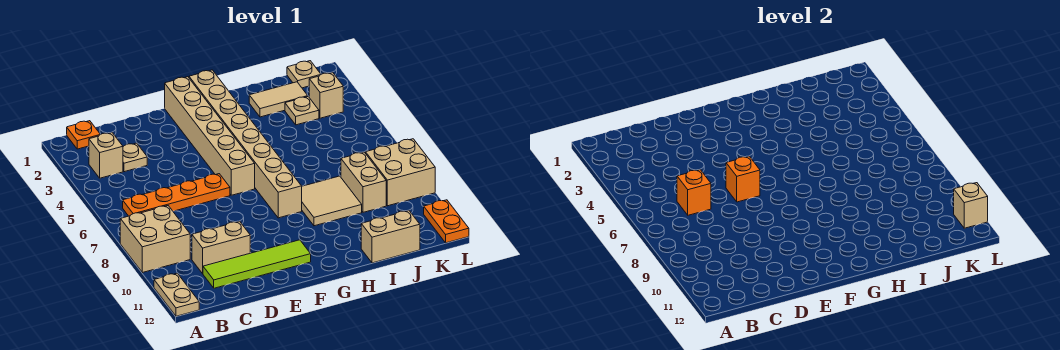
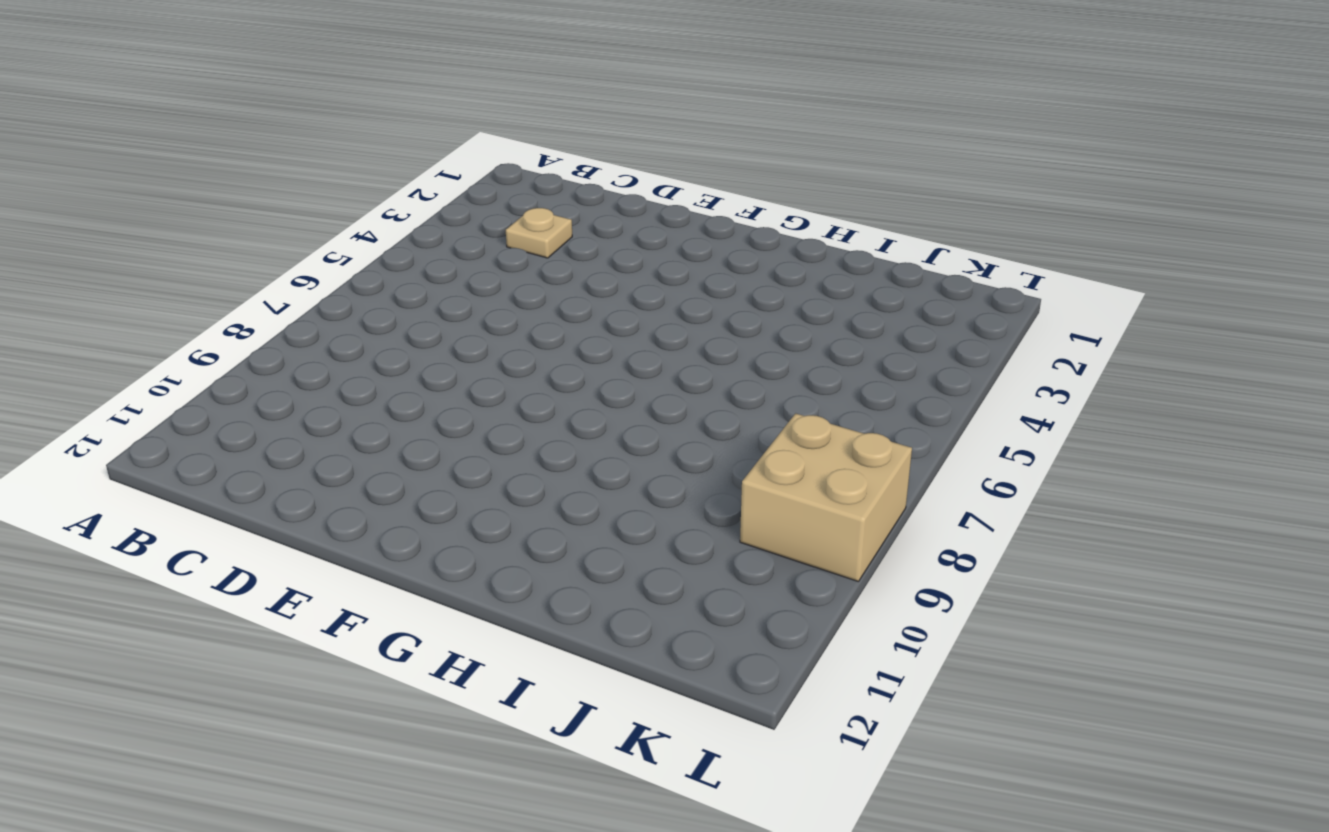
none -> tan brick A8:B9 level 1
none -> tan plate A11:A12 level 1
none -> orange plate B1 level 1

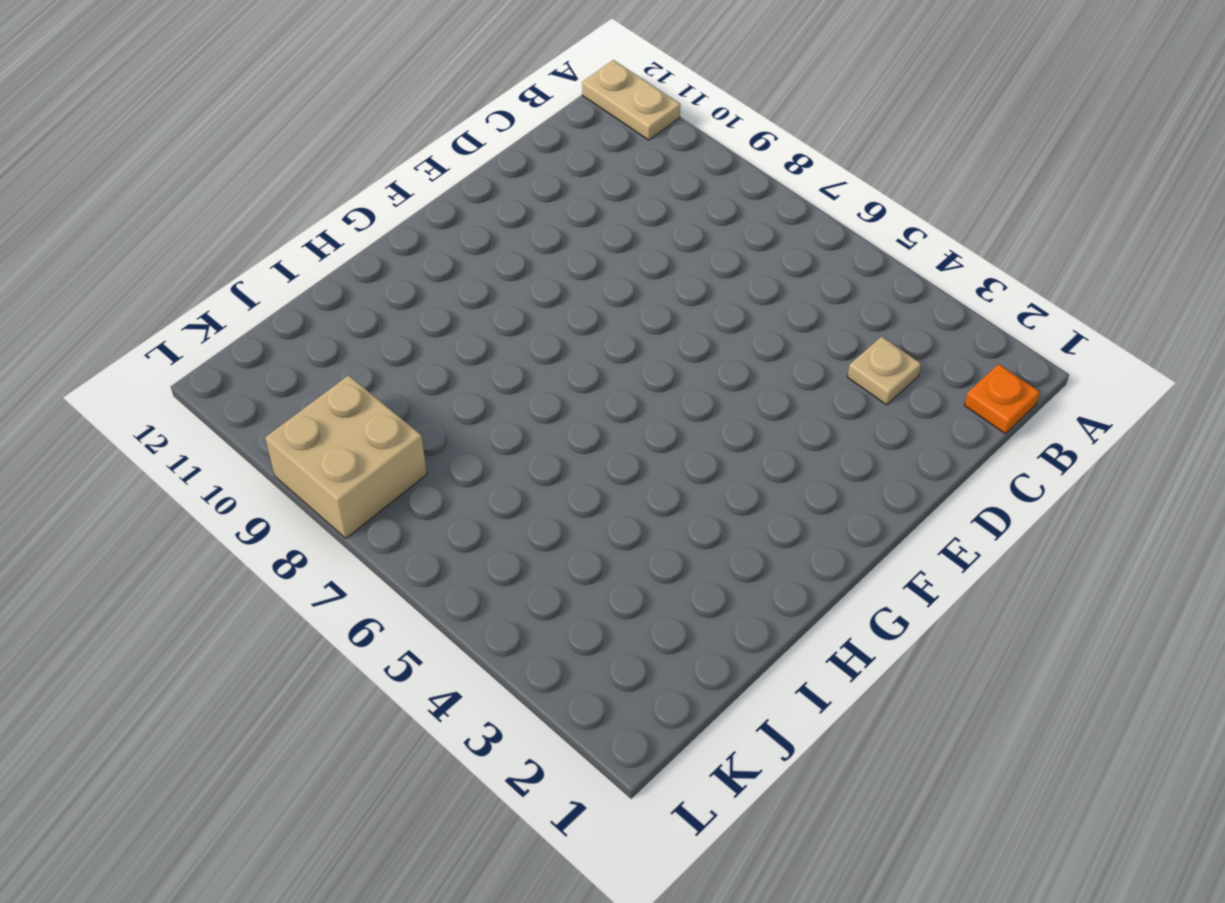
none -> tan brick A8:B9 level 1
none -> tan brick B3 level 1
none -> orange plate B6:E6 level 1

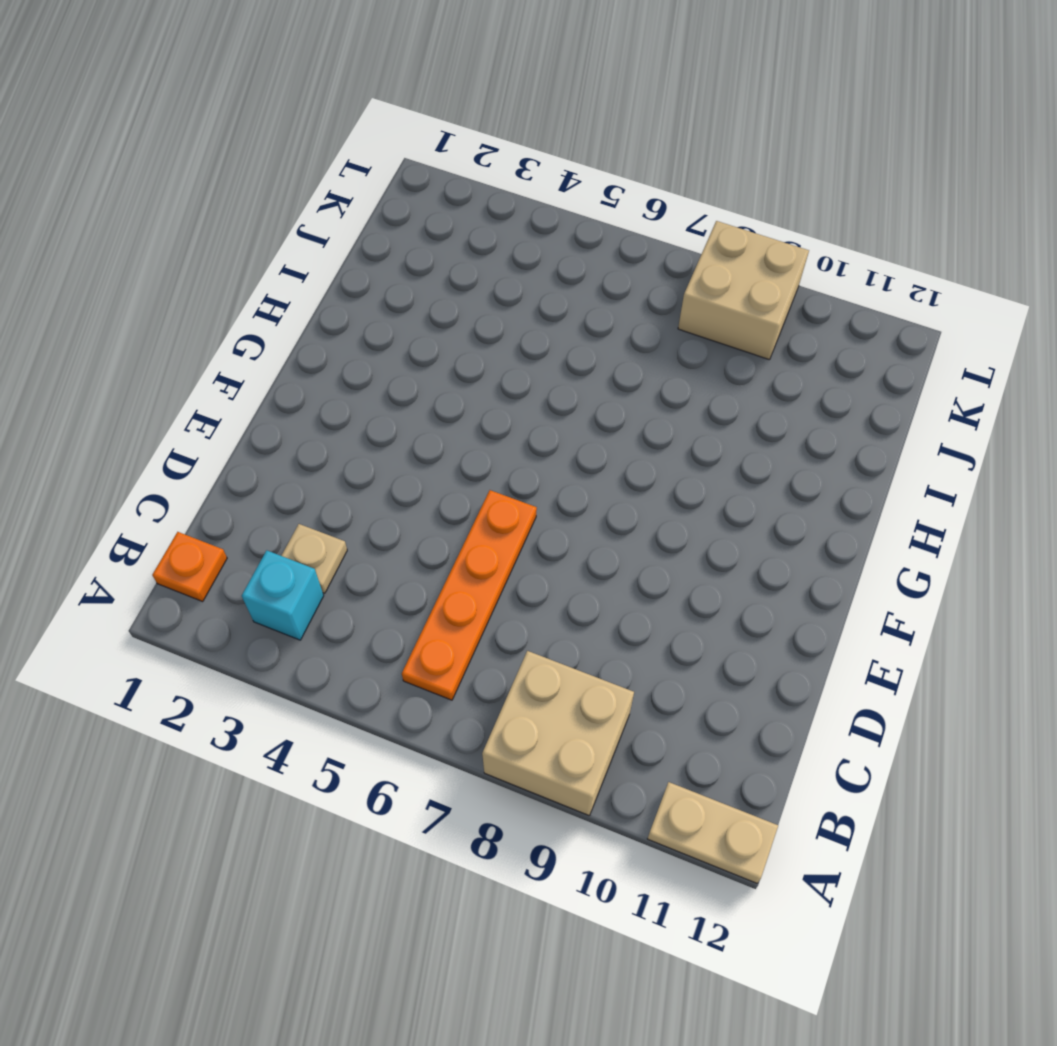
cyan brick B3 level 1 -> tan brick B3 level 1
none -> tan brick C10:D10 level 1
none -> lime tile C11:F11 level 1
none -> tan brick F1:F6 level 1

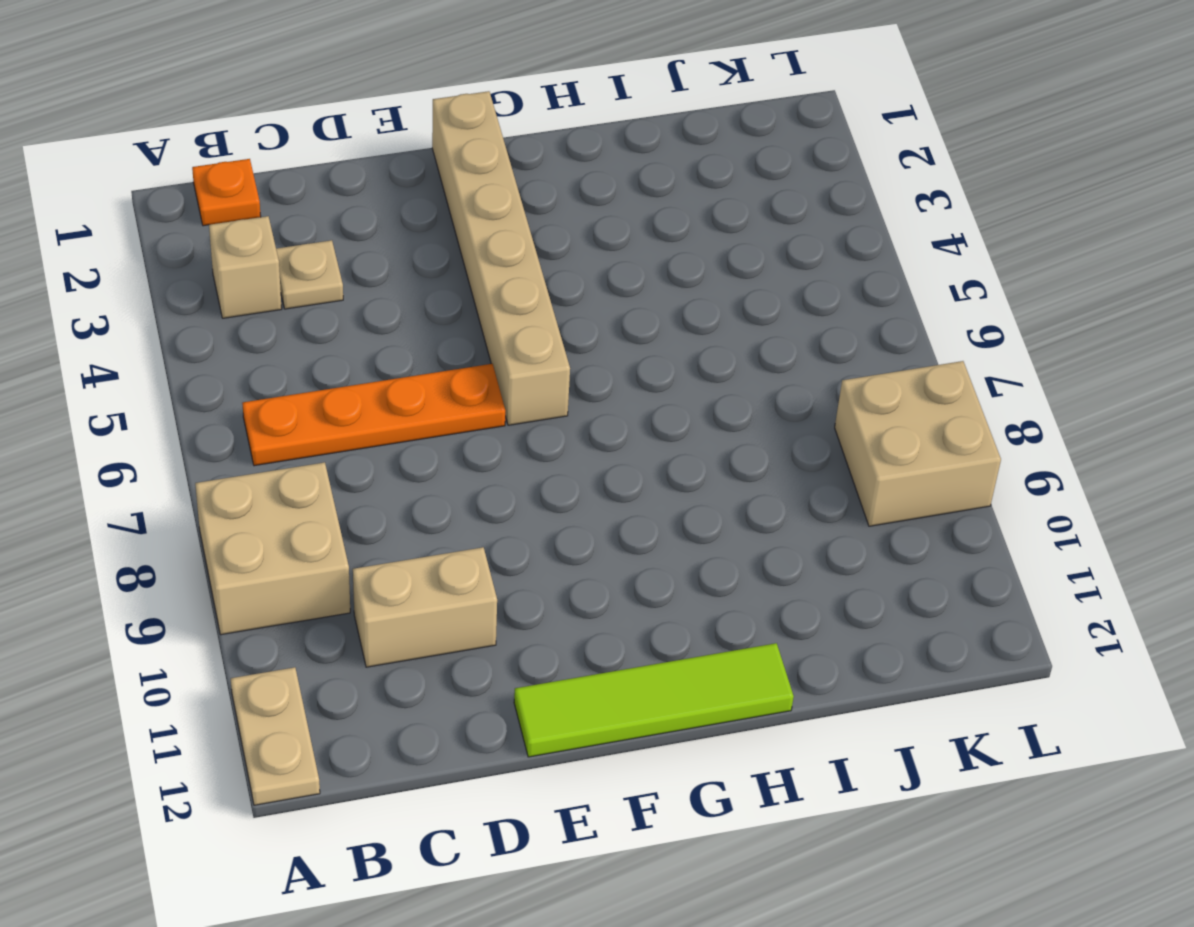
lime tile E12:H12 level 1 -> lime tile C11:F11 level 1
none -> tan brick G1:G8 level 1
none -> tan tile H8:I9 level 1
none -> tan tile I2:J2 level 1

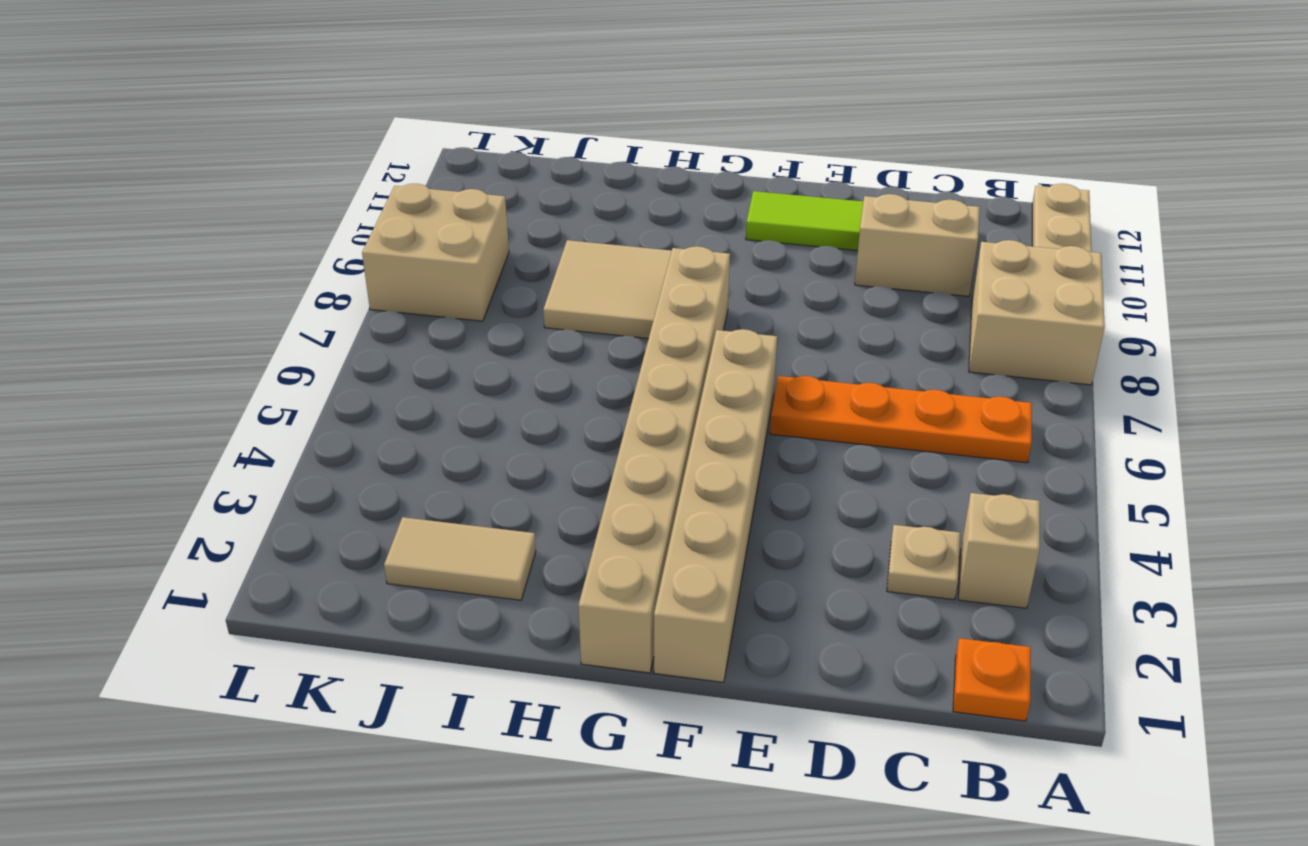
none -> tan brick I12:J12 level 1
none -> tan plate J3 level 1
none -> tan brick J8:J9 level 1

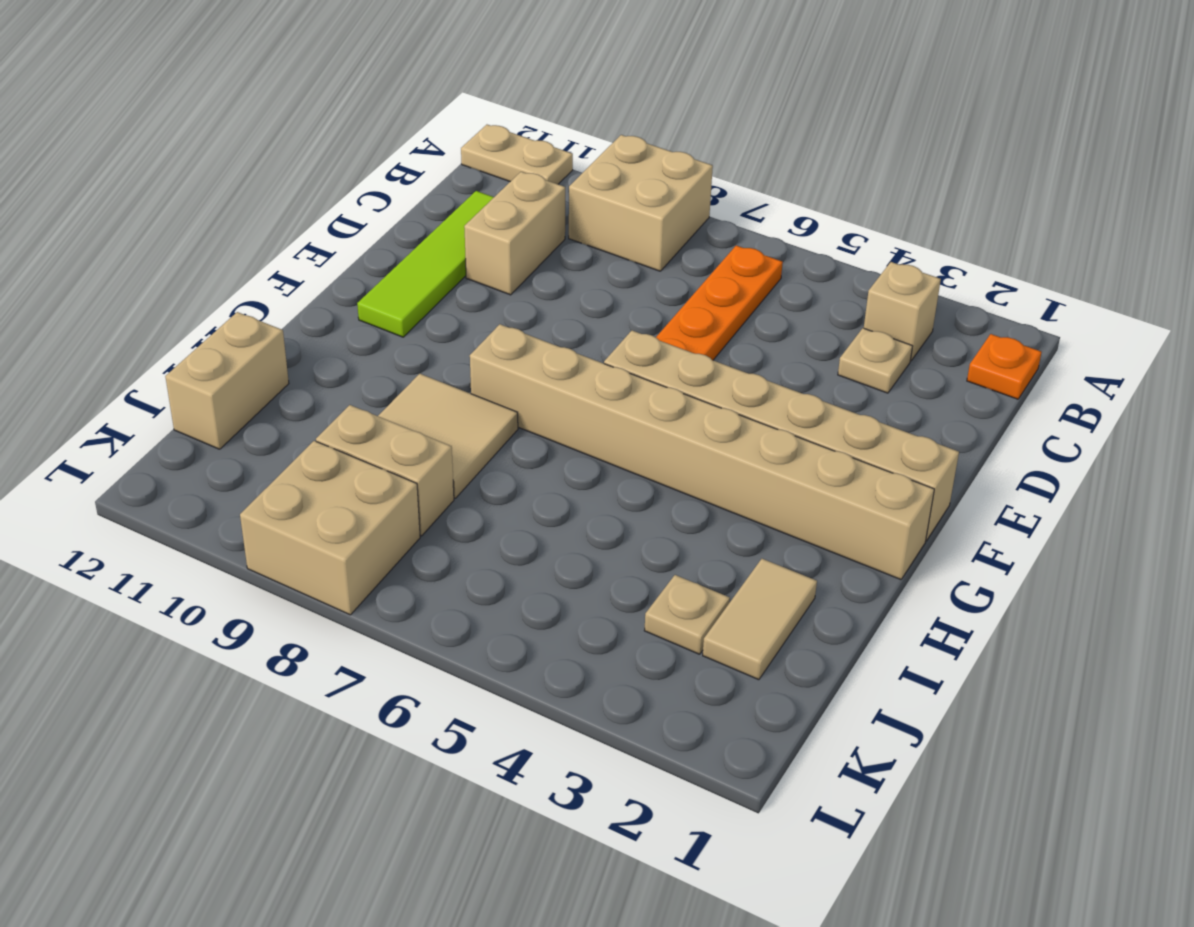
none -> tan plate K1 level 1
none -> tan brick K3 level 1
none -> orange plate L11:L12 level 1

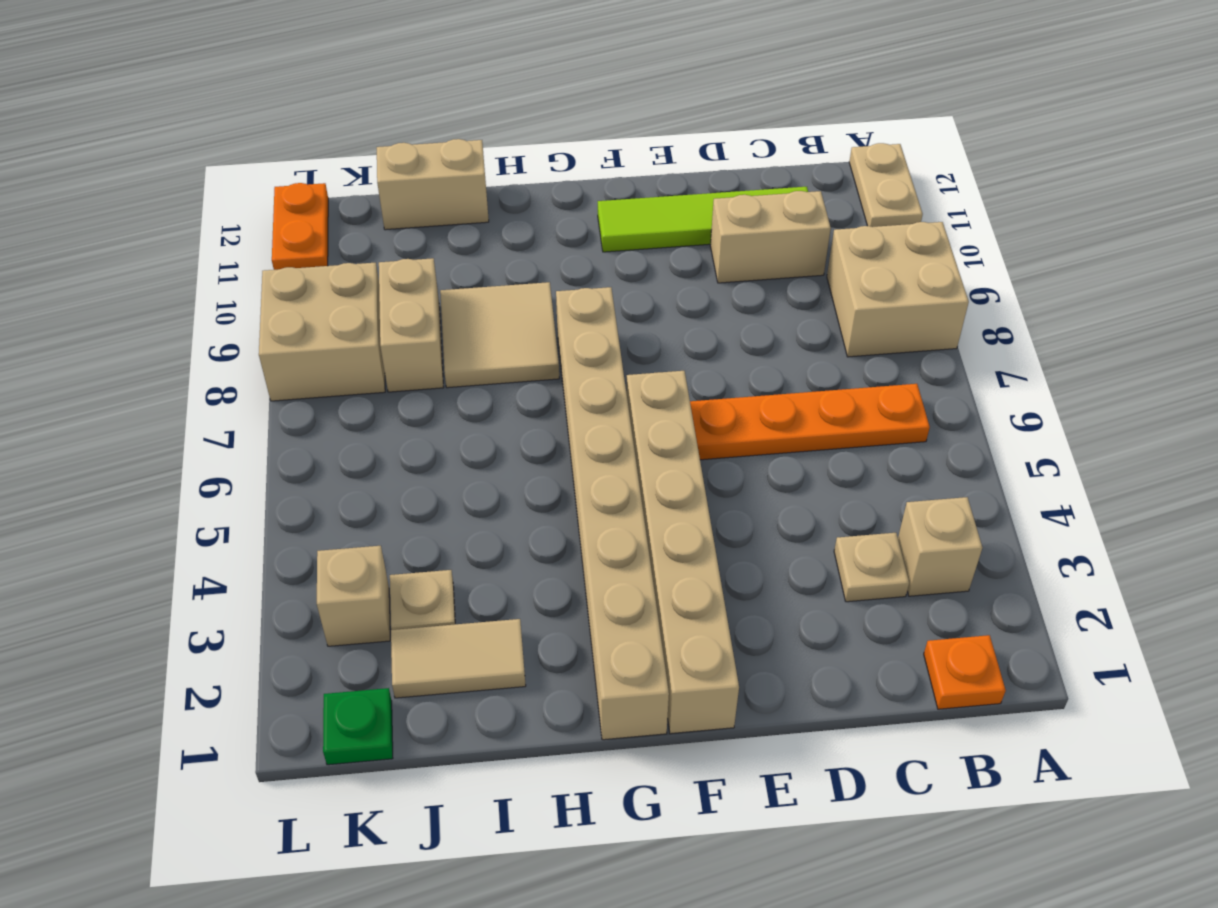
green plate K1 level 1 -> tan plate K1 level 1
none -> orange brick C6 level 2
none -> orange brick E6 level 2
none -> tan brick L11 level 2

